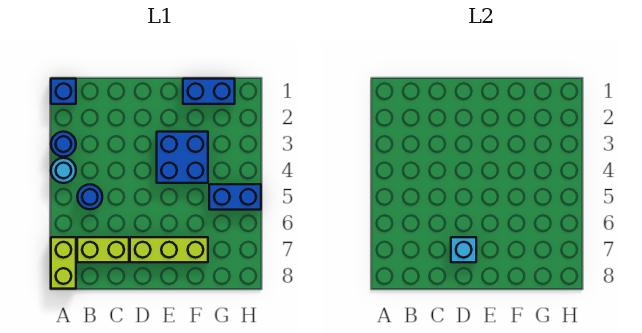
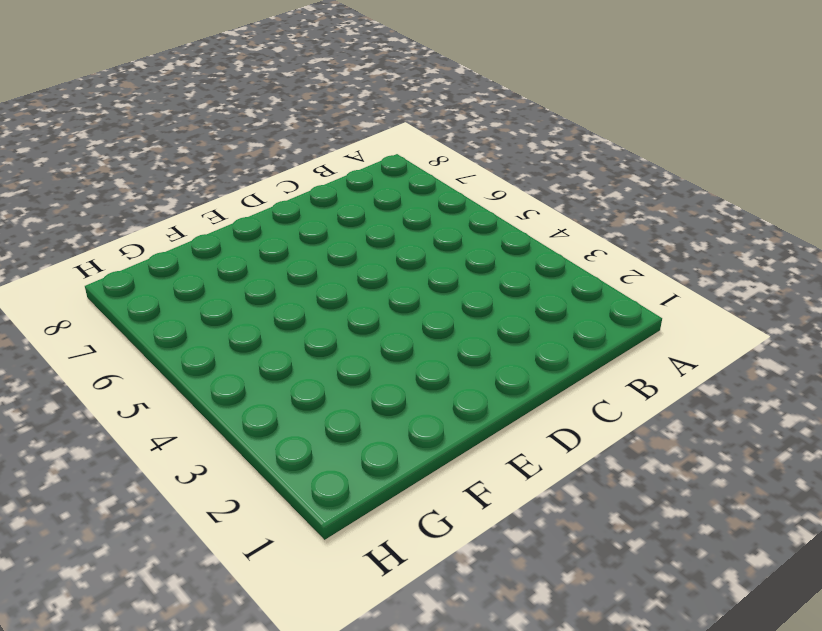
none -> blue brick A1 level 1
none -> blue round brick A3 level 1

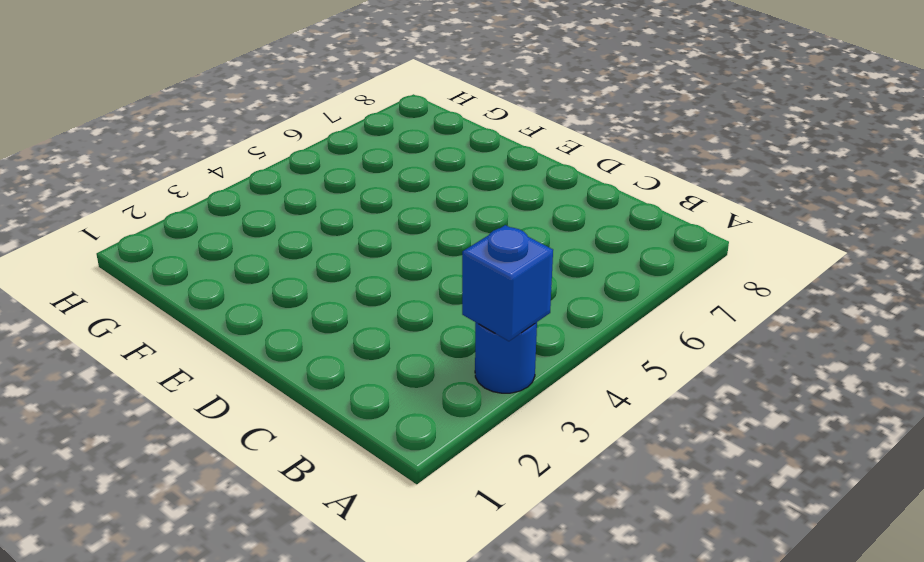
blue brick A3 level 2 -> blue brick A1 level 1
none -> cyan round brick A4 level 1
none -> lime brick A7:A8 level 1

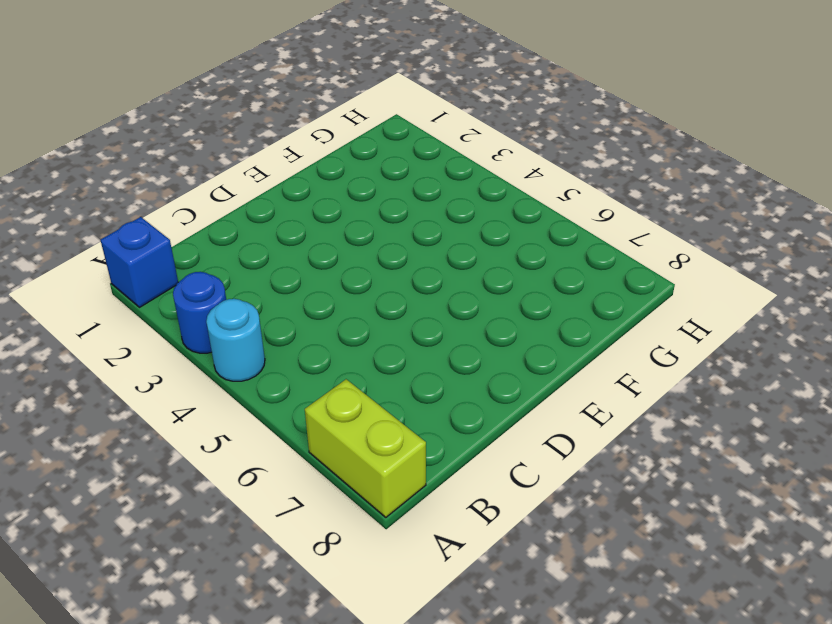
none -> blue round brick B5 level 1
none -> lime brick B7:C7 level 1

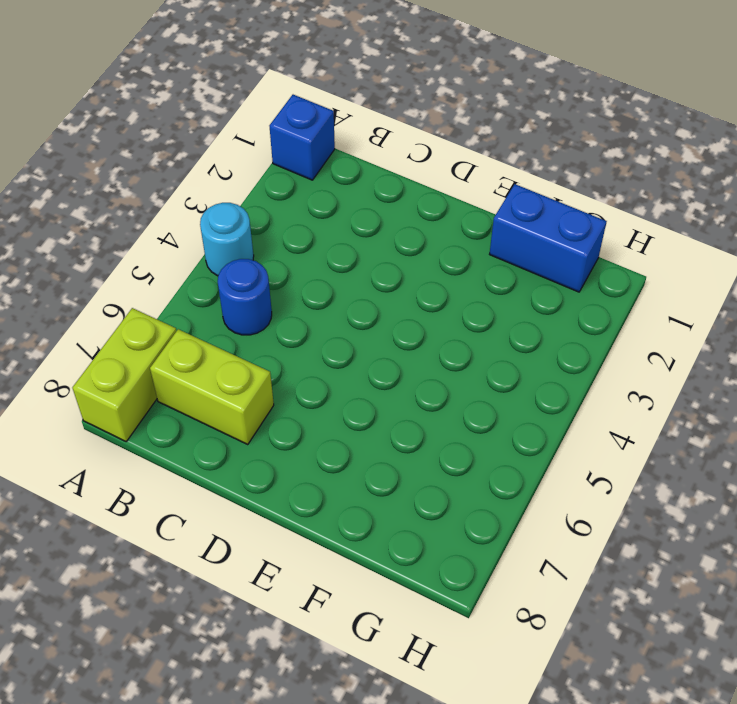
none -> blue round brick A3 level 1
none -> lime brick D7:F7 level 1

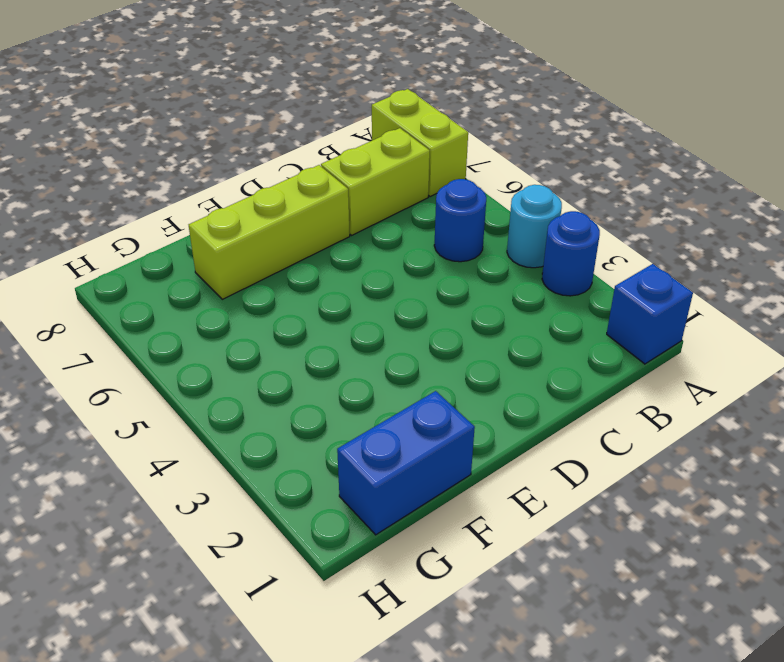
none -> blue brick E3:F4 level 1
none -> blue brick G5:H5 level 1

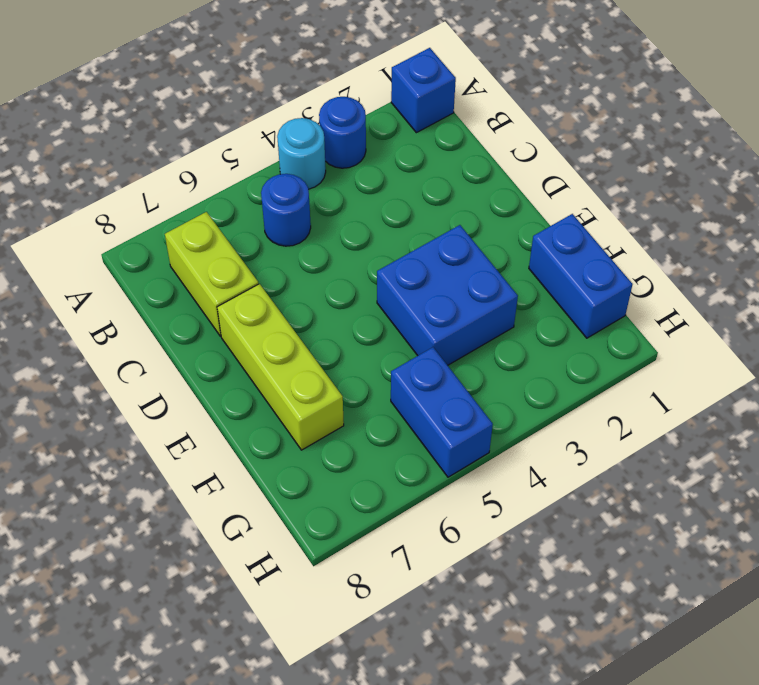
none -> lime brick A7:A8 level 1
none -> cyan brick D7 level 2

